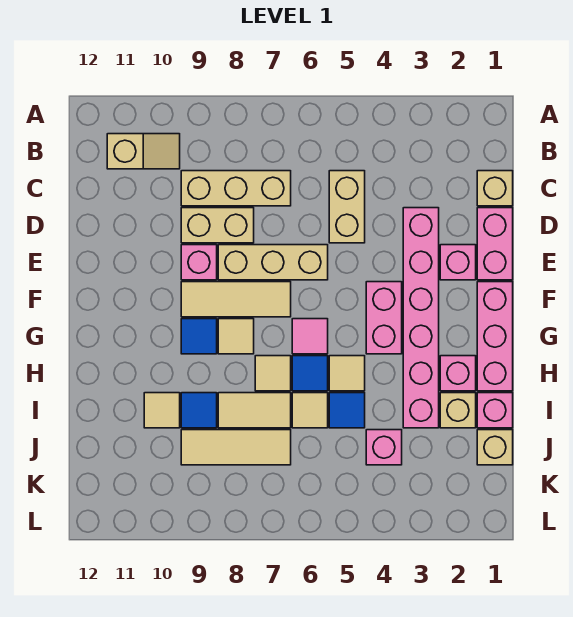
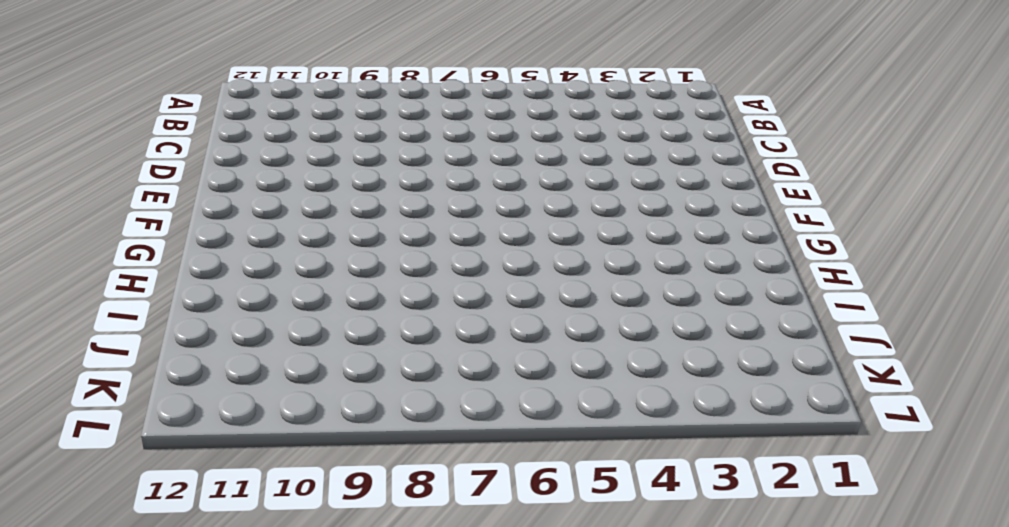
none -> tan slope B10:B11 level 1 top 11
none -> tan brick C1 level 1
none -> tan brick C5:D5 level 1
none -> tan brick C7:C9 level 1

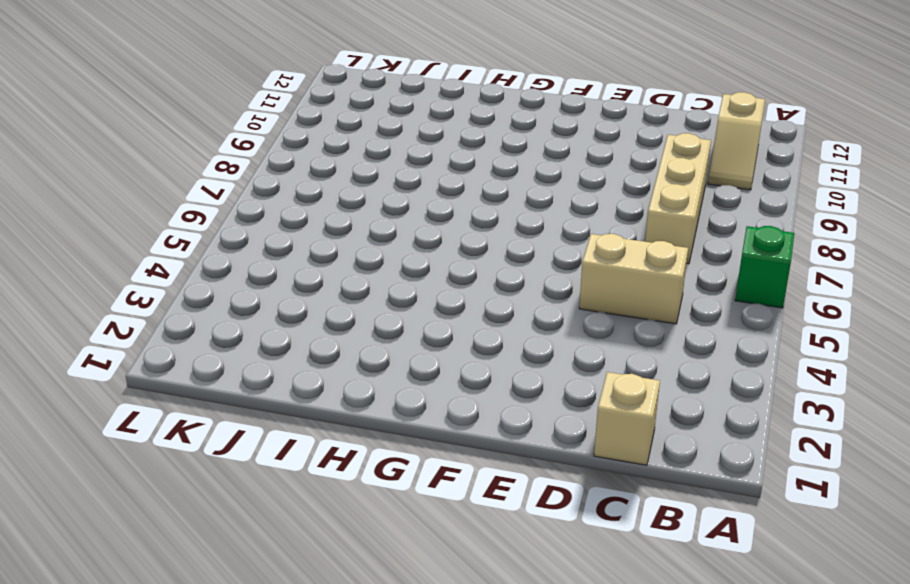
green brick A6 level 1 -> none
none -> pink brick D1:E1 level 1
none -> pink brick D3:I3 level 1
none -> tan brick D8:D9 level 1
none -> pink brick E2 level 1

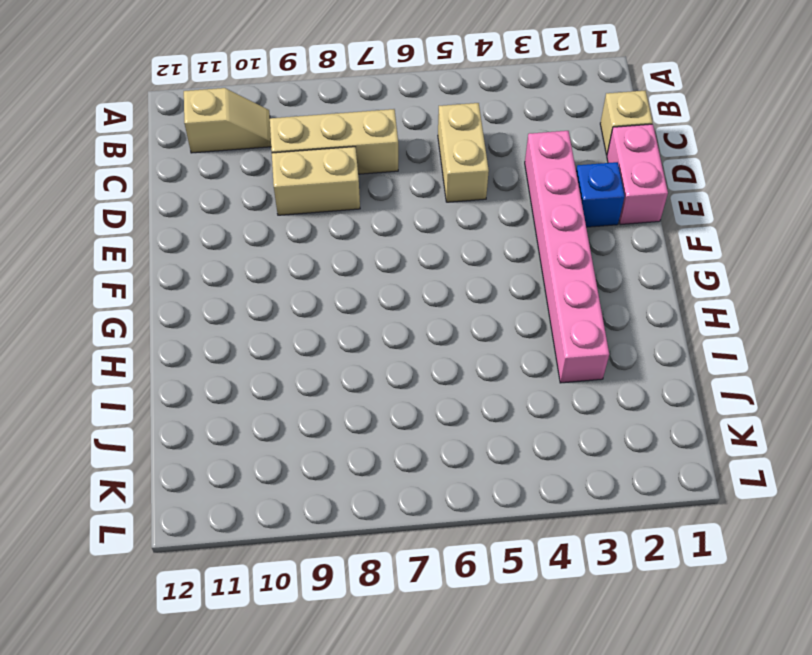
blue brick E2 level 1 -> pink brick E2 level 1
none -> tan brick E6:E8 level 1
none -> pink brick E9 level 1
none -> pink brick F1:H1 level 1
none -> pink brick F4:G4 level 1

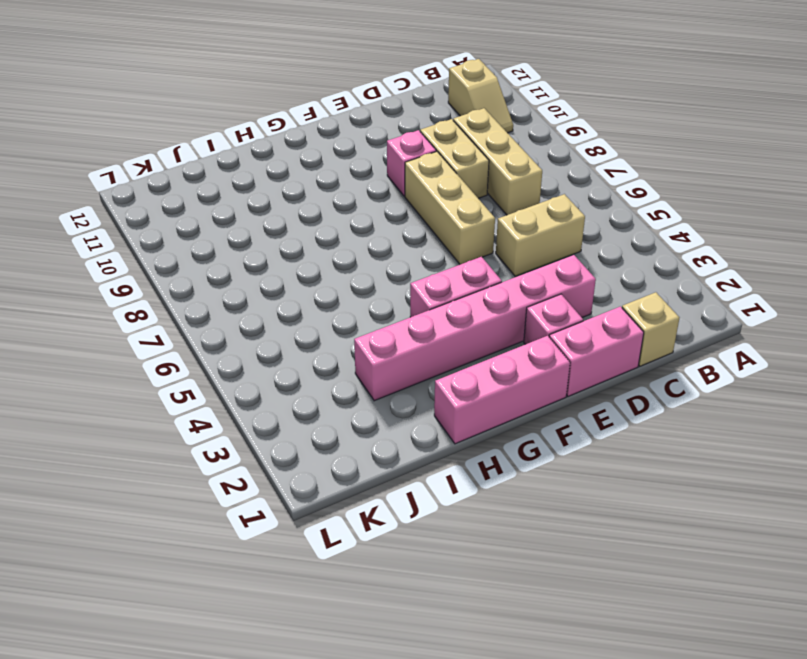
none -> tan tile F7:F9 level 1
none -> pink tile G6 level 1
none -> tan tile G8 level 1
none -> blue tile G9 level 1

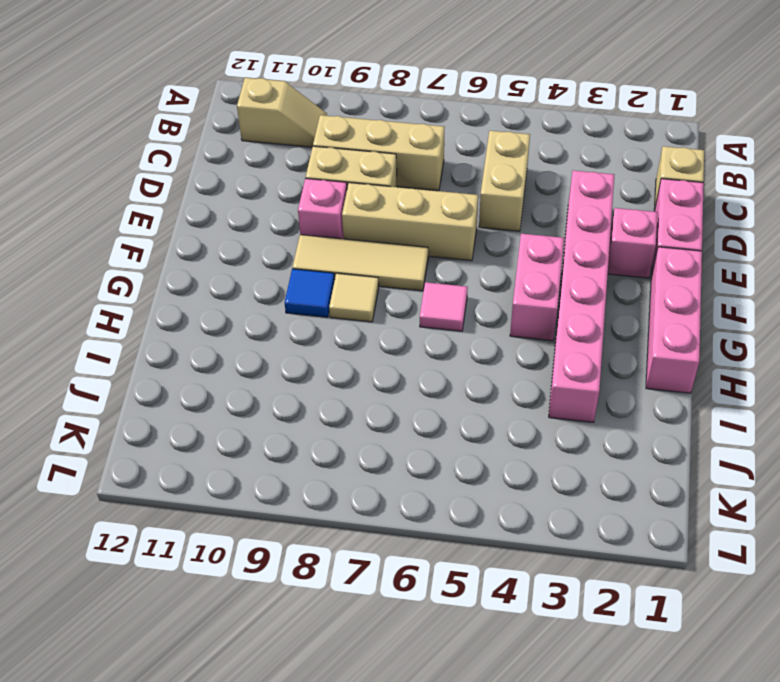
none -> pink brick H2 level 1
none -> tan tile H5 level 1
none -> blue tile H6 level 1
none -> tan tile H7 level 1

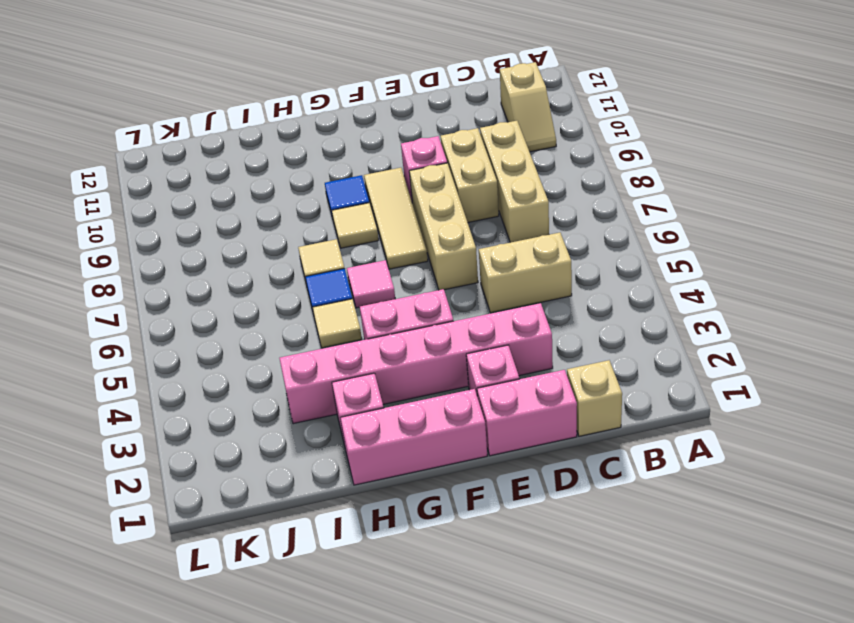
none -> pink brick I1 level 1
none -> tan brick I2 level 1
none -> blue tile I5 level 1
none -> tan tile I6 level 1

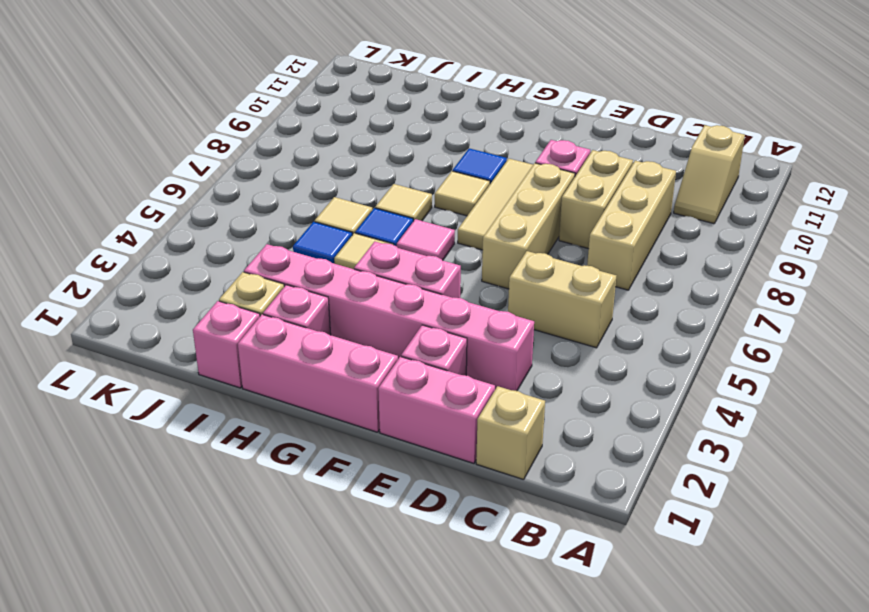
none -> tan tile I7:I8 level 1
none -> blue tile I9 level 1
none -> tan tile I10 level 1
none -> tan brick J1 level 1

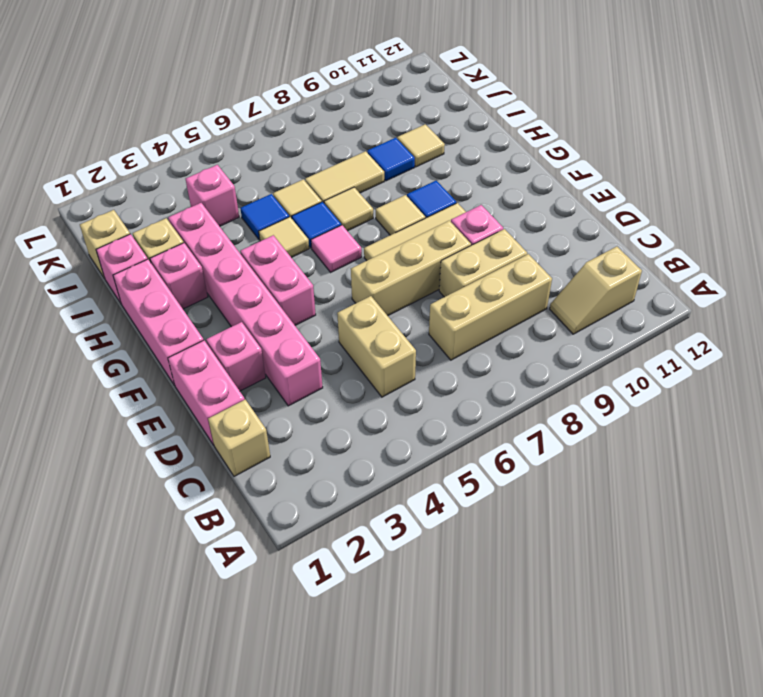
none -> tan tile J7:J9 level 1

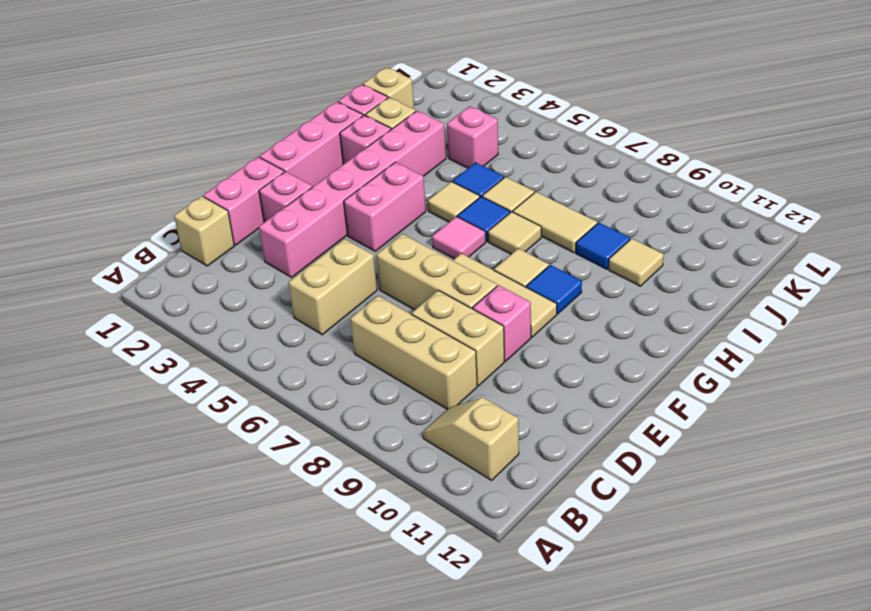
none -> tan tile J7:J9 level 1

